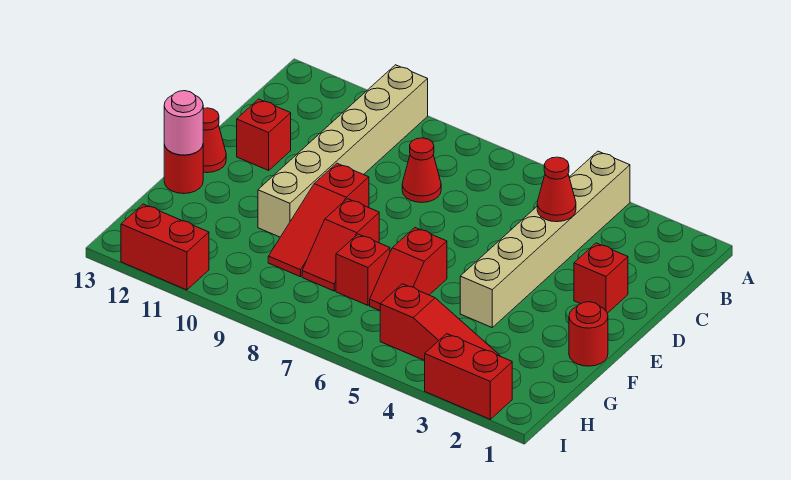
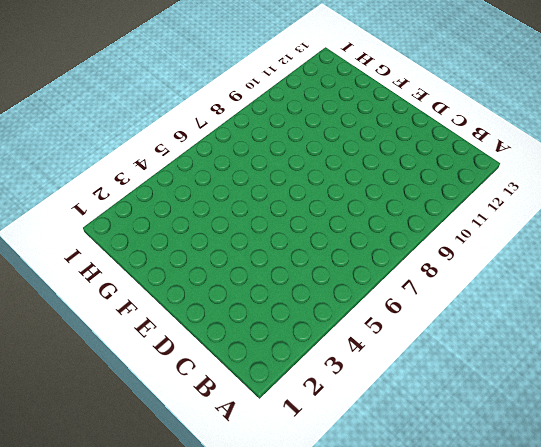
none -> tan brick A4:F4 level 1
none -> tan brick A10:F10 level 1
none -> red cone C8 level 1

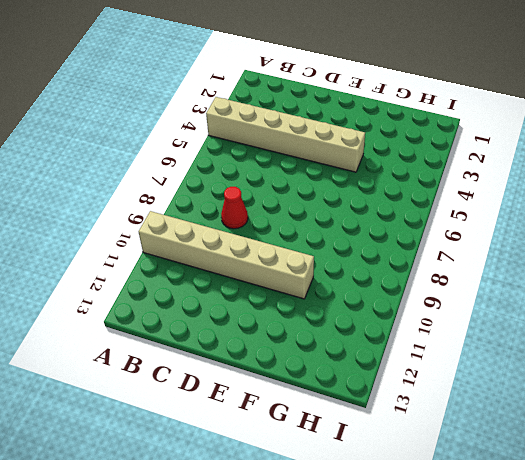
none -> red brick D2 level 1
none -> red brick D12 level 1
none -> red slope E9:G9 level 1 top E

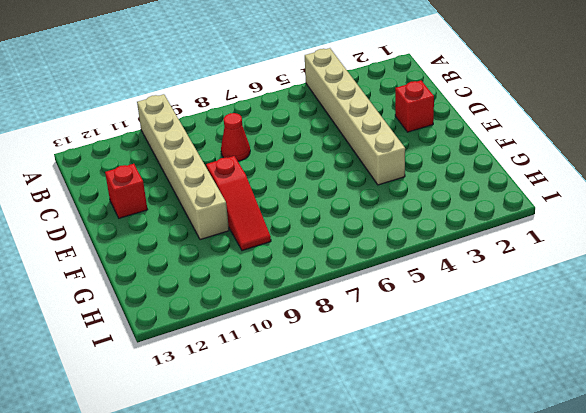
none -> red cone E13 level 1
none -> red round brick F1 level 1
none -> red slope F6:G6 level 1 top F

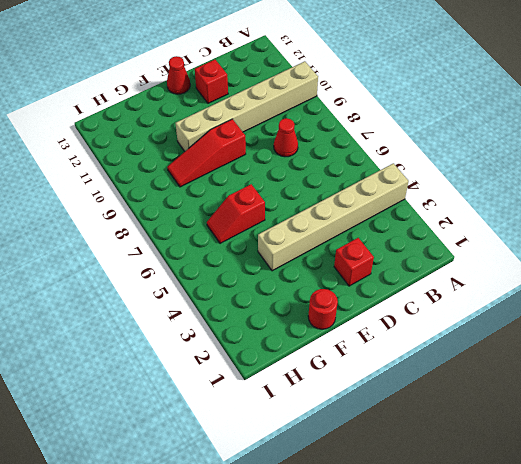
none -> red slope F8:G8 level 1 top F
none -> red round brick F13 level 1
none -> red brick G7 level 1

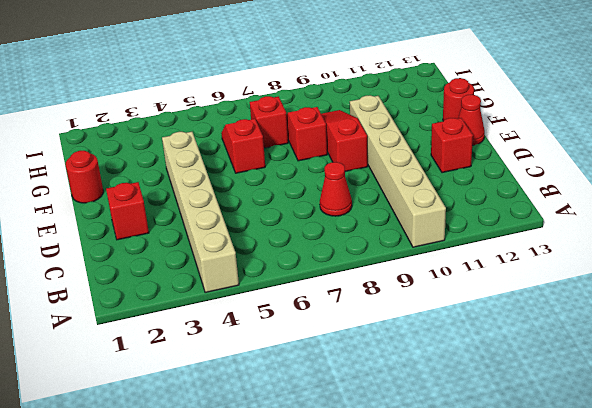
none -> red slope H3:H5 level 1 top 5
none -> red brick I2:I3 level 1
none -> red brick I11:I12 level 1

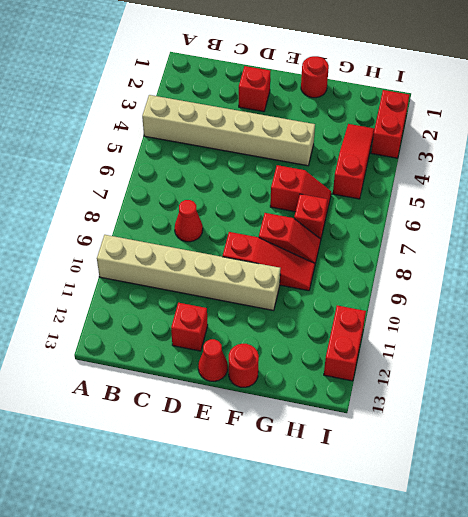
none -> red cone C4 level 2
none -> pink round brick F13 level 2

